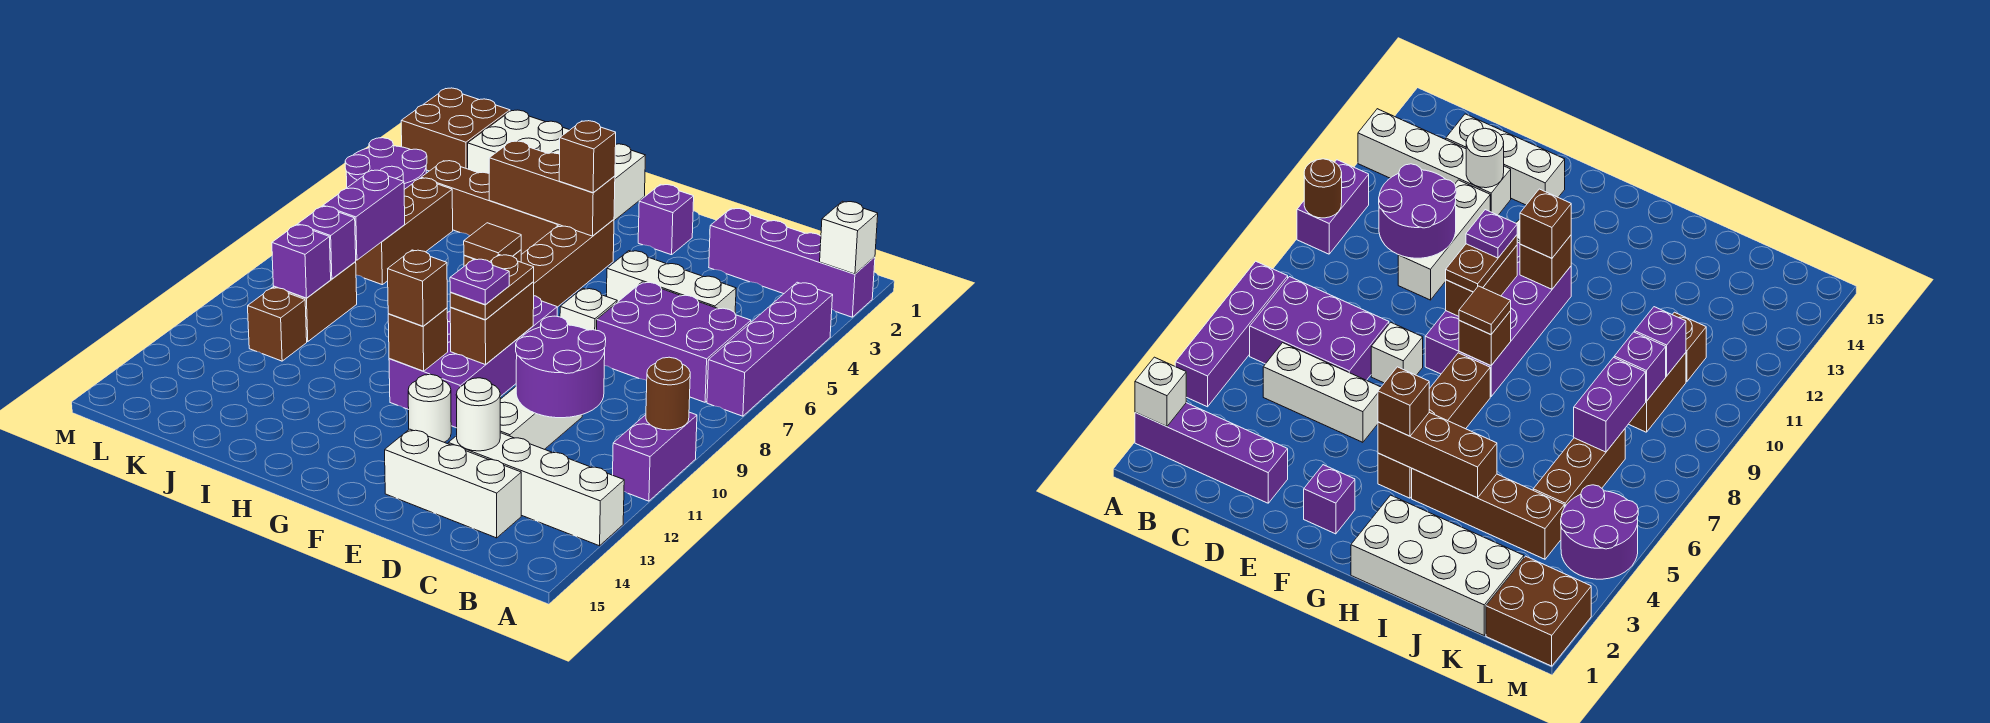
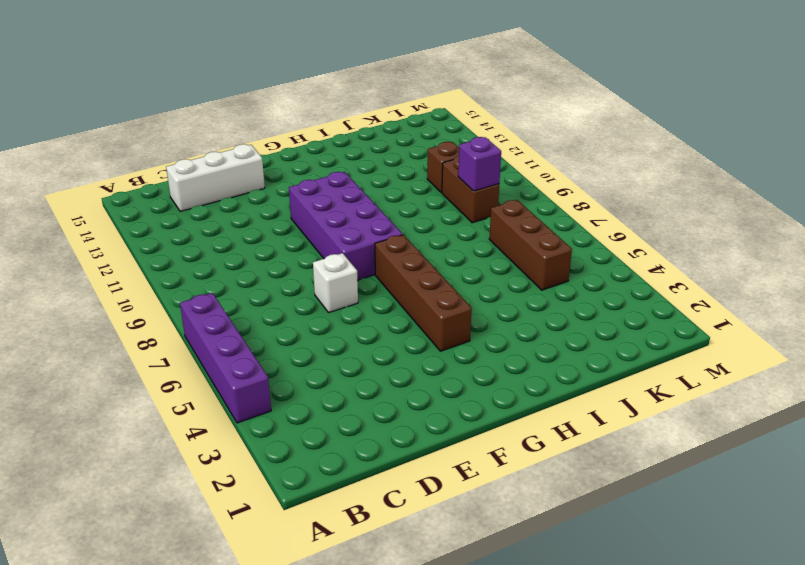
none -> purple brick A2:D2 level 1
none -> purple brick A10:A11 level 1
none -> white brick A13:D13 level 1
none -> purple brick B6:D7 level 1

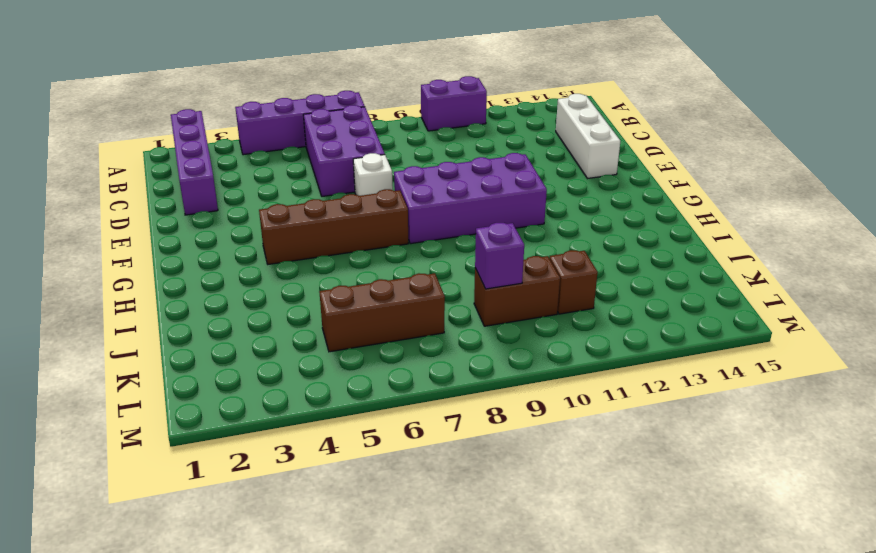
none -> white brick A13:D13 level 1
none -> white brick C5:E5 level 1
none -> white brick D10:D12 level 1
none -> purple brick F2 level 1

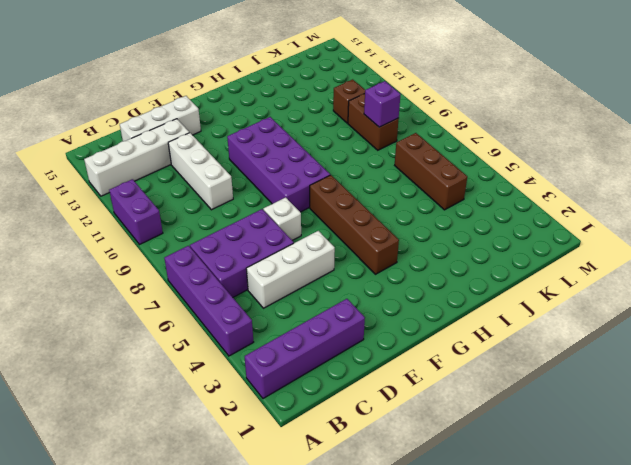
none -> purple brick F2 level 1
none -> white round brick F12 level 1
none -> white brick H1:K2 level 1
none -> brown brick H4:K4 level 1

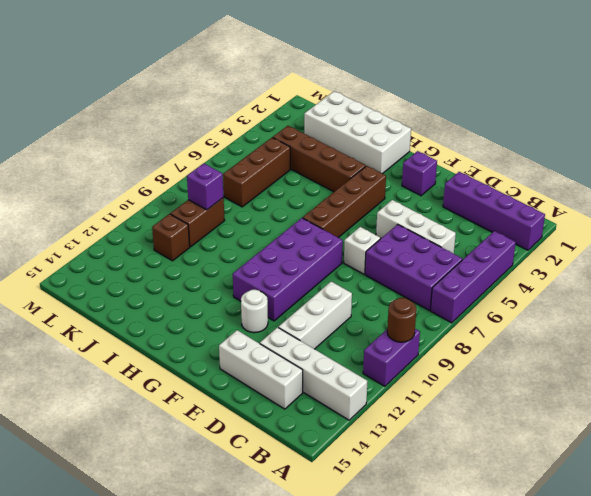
none -> brown brick L1:M2 level 1
none -> purple round brick L4:M5 level 1
none -> white brick A2 level 2
none -> purple round brick C10:D11 level 2

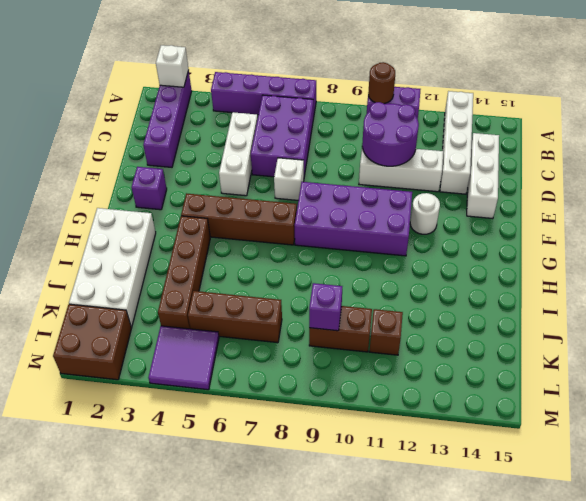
purple tile L4:M5 level 1 -> purple round brick L4:M5 level 1
none -> white round brick D13 level 2
none -> brown brick F9:F10 level 2
none -> brown brick G4:I4 level 2
none -> brown brick G8 level 2

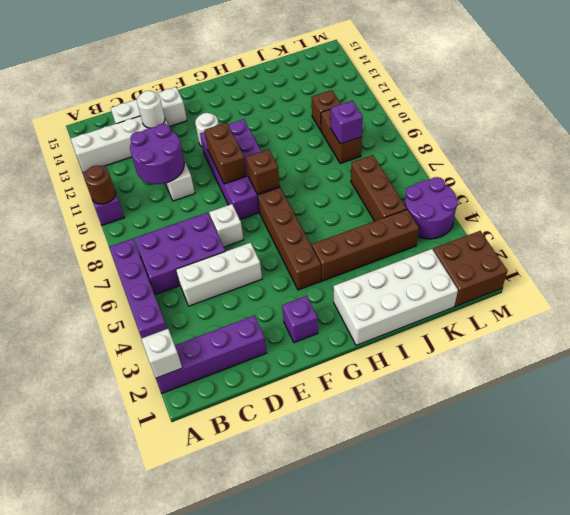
none -> brown brick G4:I4 level 2
none -> brown brick G11 level 2
none -> purple brick K7:K8 level 2
none -> purple brick K10 level 2

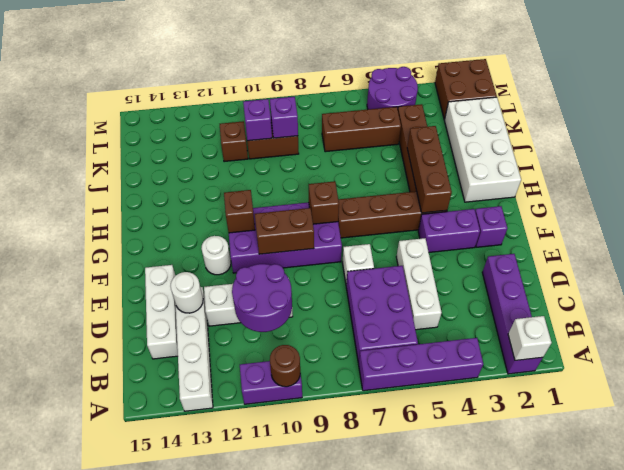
purple brick F3:F4 level 1 -> purple brick K7:K8 level 2
none -> brown plate F9:F10 level 3
none -> brown brick G4 level 3
none -> brown tile G8 level 3
none -> brown brick G11 level 3

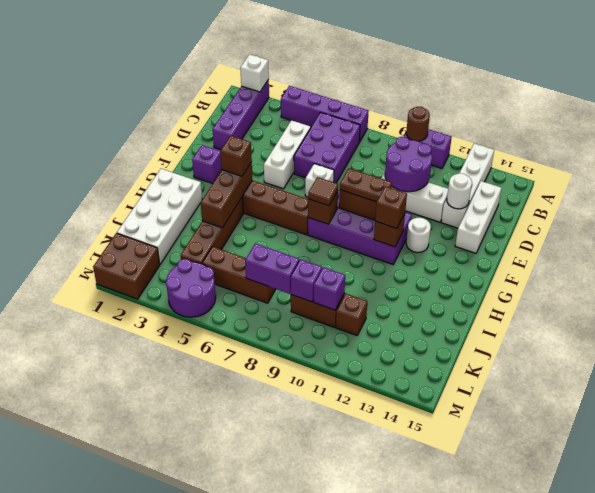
none -> purple plate F10 level 4

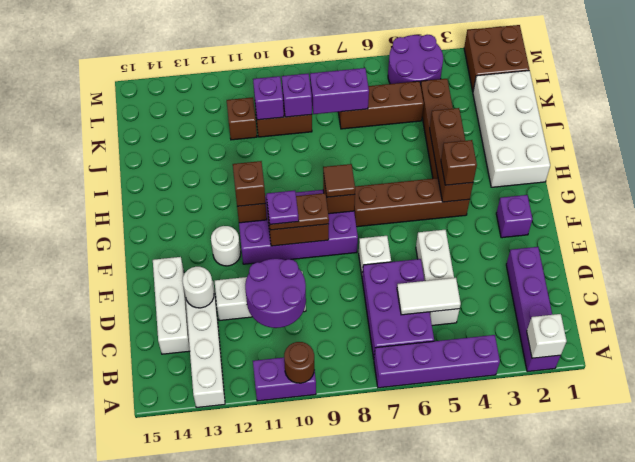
white tile C5:C6 level 2 -> none

